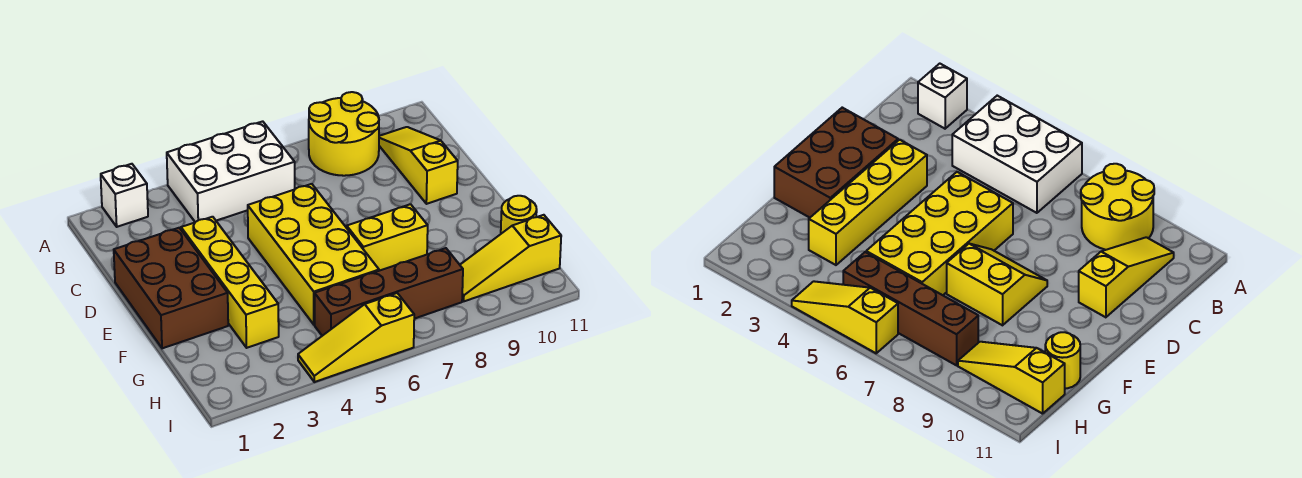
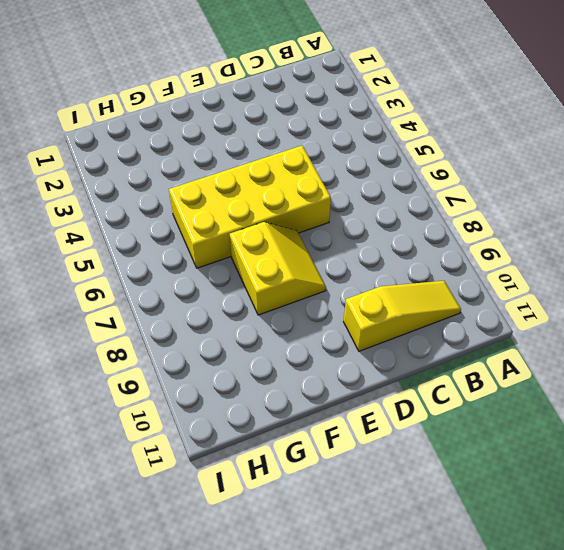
none -> white brick A2 level 1
none -> white brick A4:B6 level 1
none -> yellow round brick A8:B9 level 1

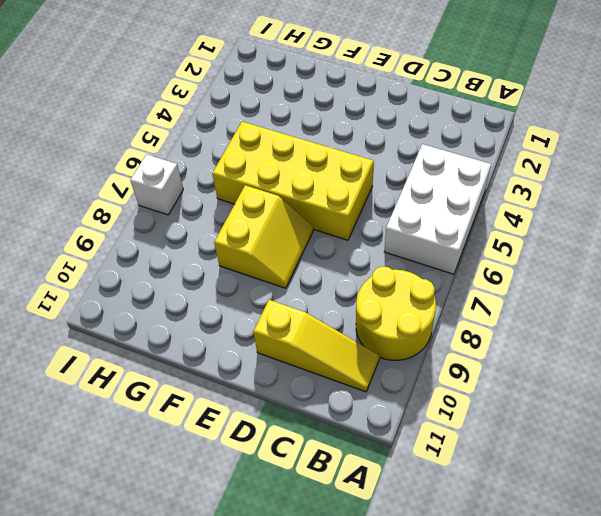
white brick I7 level 1 -> white brick A2 level 1
none -> brown brick D1:F2 level 1
none -> yellow brick D3:G3 level 1
none -> yellow round brick G11 level 1

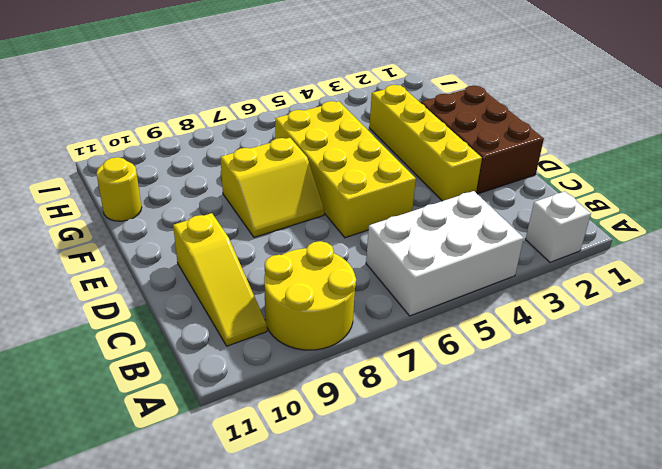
none -> brown brick H5:H8 level 1
none -> yellow slope H9:H11 level 1 top 11
none -> yellow slope I4:I6 level 1 top 6

